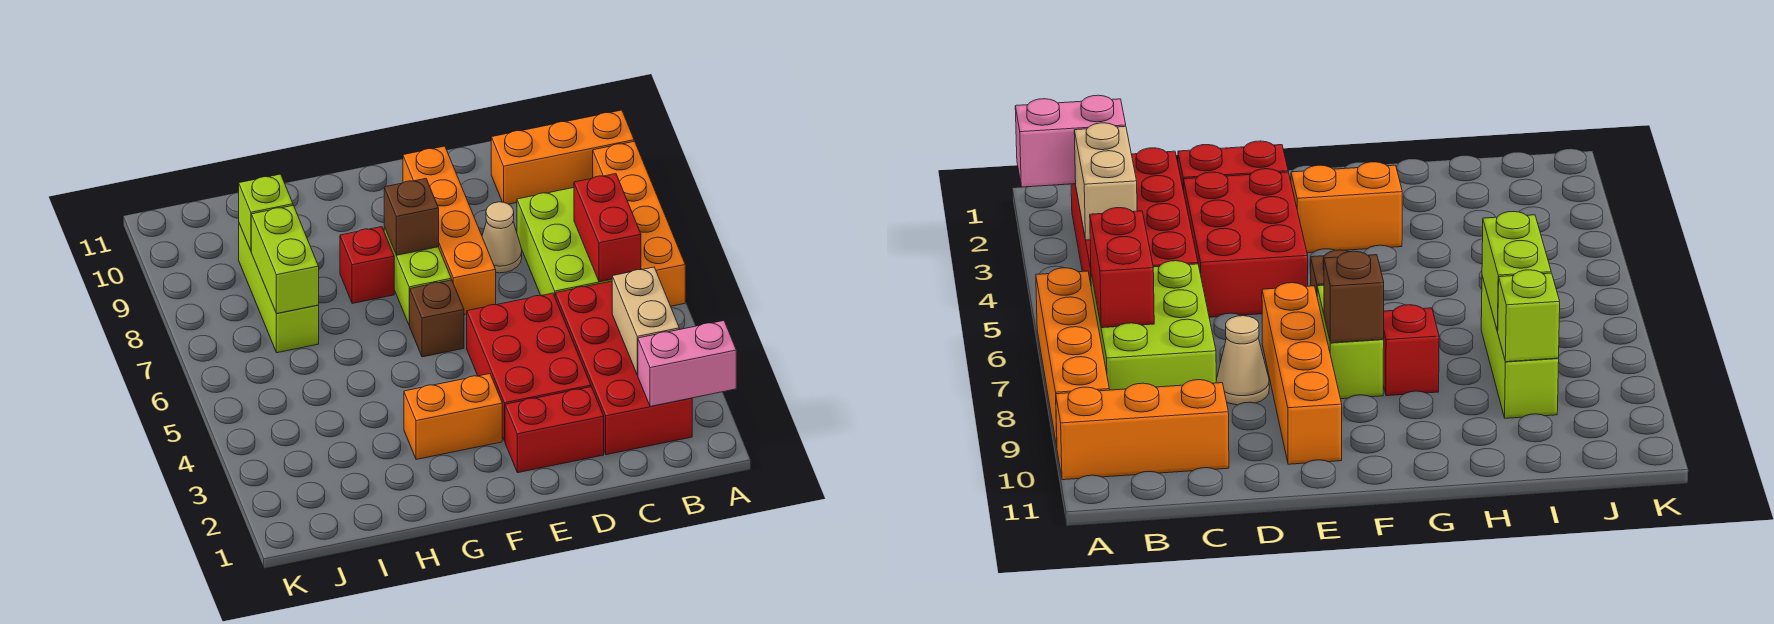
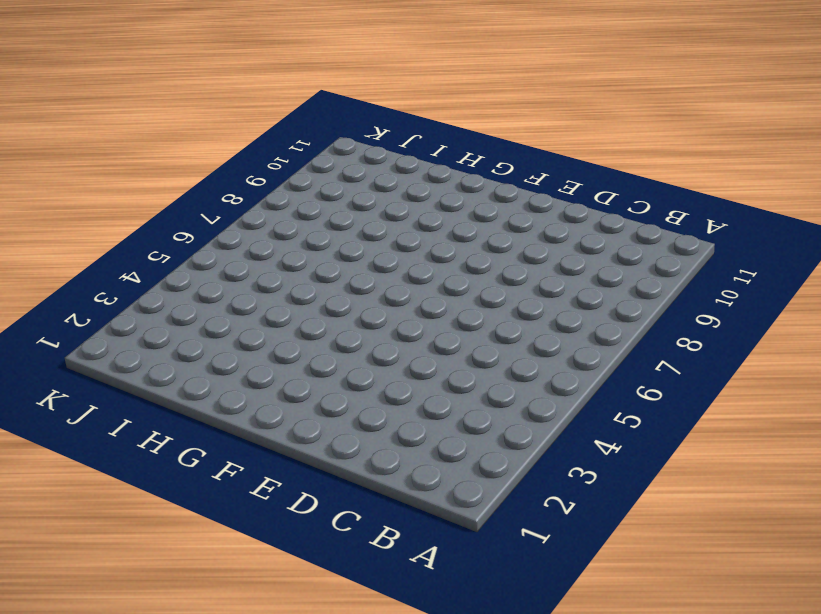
none -> orange brick A6:A9 level 1
none -> orange brick A10:C10 level 1
none -> red brick B2:C5 level 1

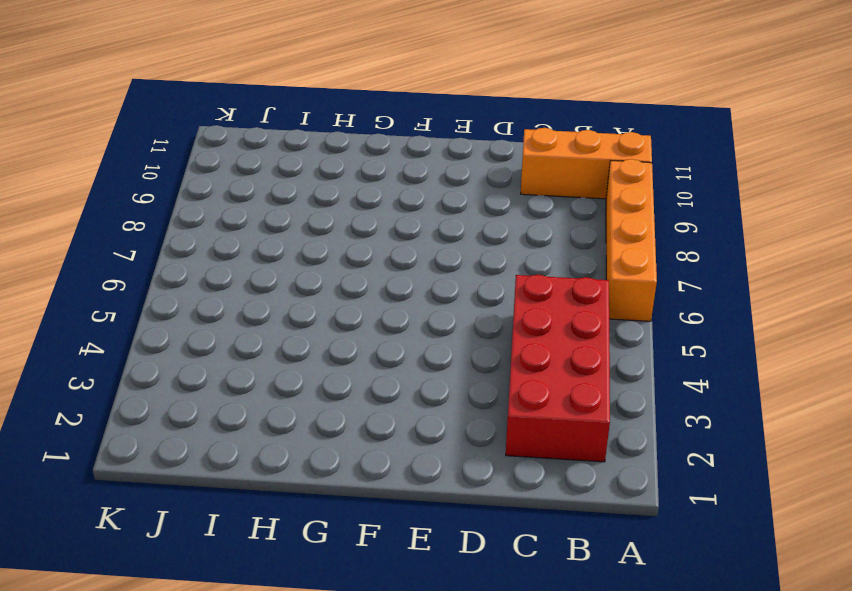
none -> lime brick B6:C8 level 1
none -> red brick D2:E2 level 1
none -> red brick D3:E5 level 1

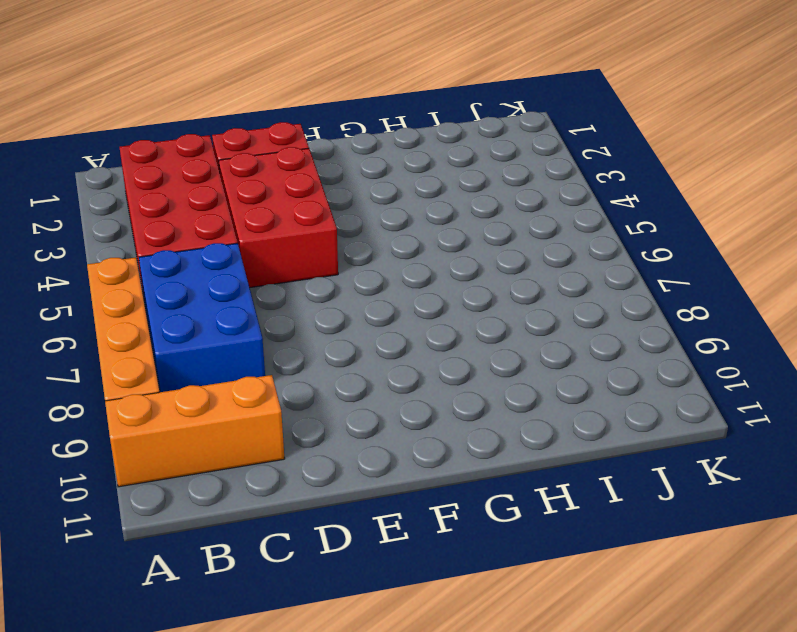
blue brick B6:C8 level 1 -> lime brick B6:C8 level 1
none -> tan cone D8 level 1
none -> orange brick E7:E10 level 1
none -> orange brick F3:G3 level 1

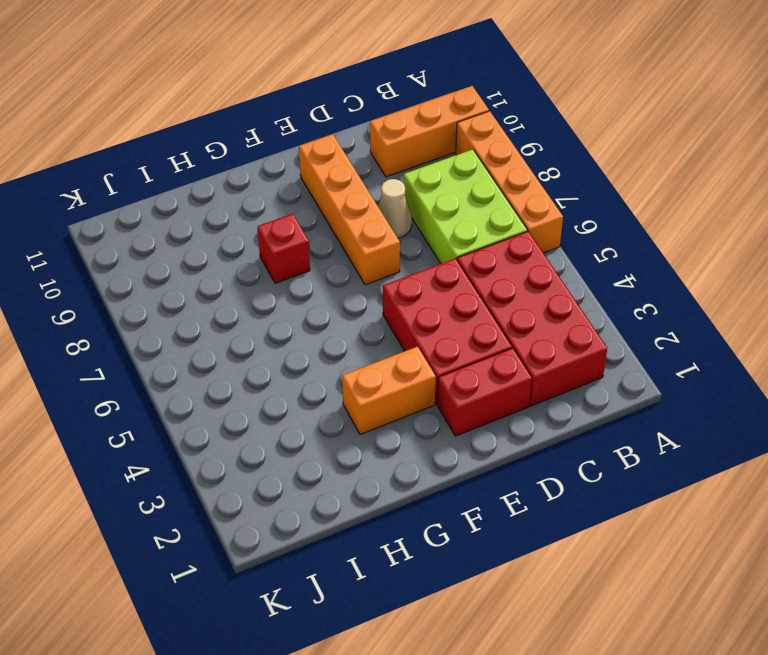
none -> brown brick F6 level 1
none -> lime brick F7:F8 level 1
none -> lime brick I7:I9 level 1

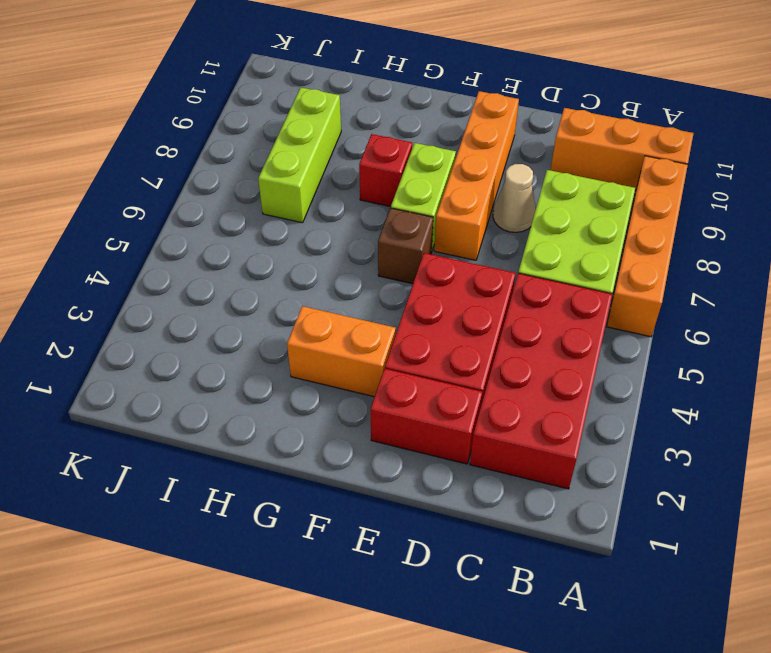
none -> pink brick A2:B2 level 2
none -> tan brick B3:B4 level 2
none -> red brick B6:B7 level 2

